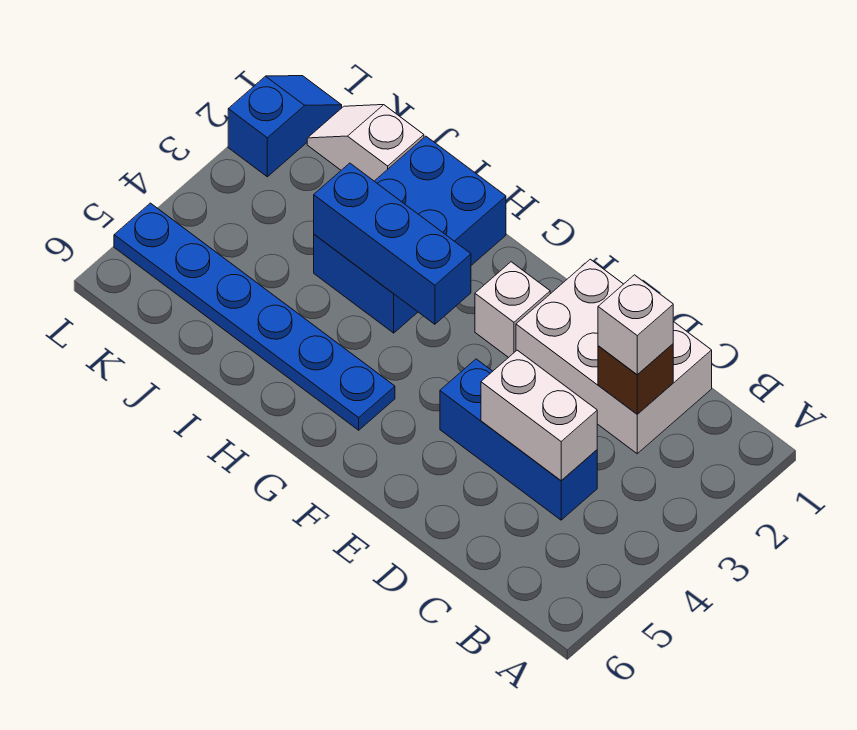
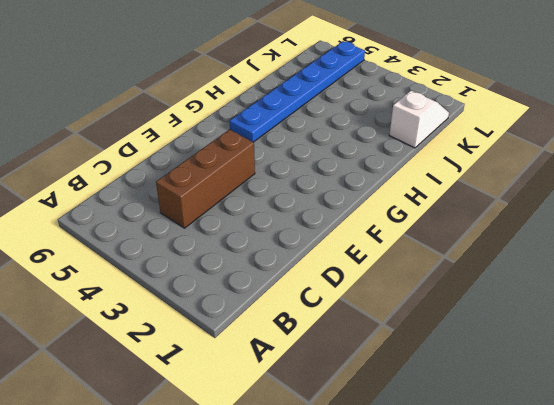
brown brick C4:E4 level 1 -> blue brick C4:E4 level 1
none -> white brick C1:E2 level 1
none -> white brick F2 level 1

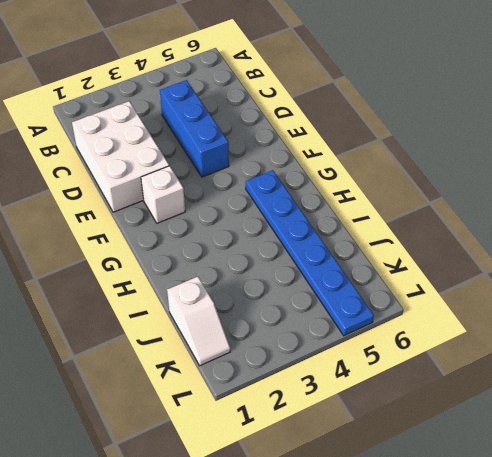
none -> blue brick H1:I3 level 1
none -> blue slope L1:L2 level 1 top 2

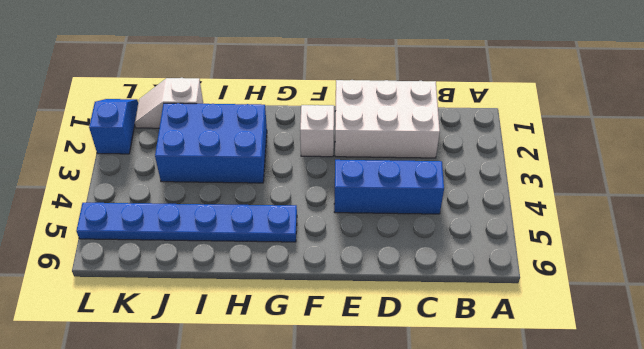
blue brick H2:J3 level 1 -> blue brick H1:I3 level 1
none -> brown brick C2 level 2
none -> white brick C4:D4 level 2

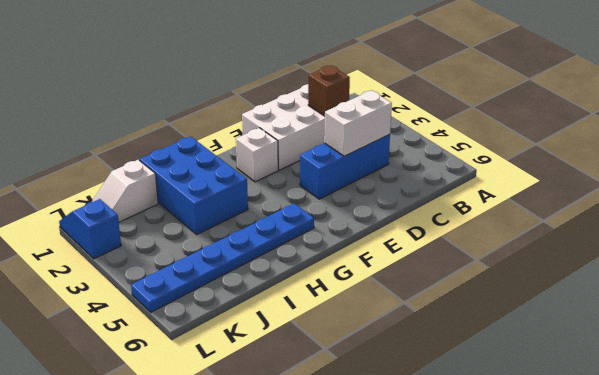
none -> blue brick G3:I3 level 2
none -> white brick C2 level 3

